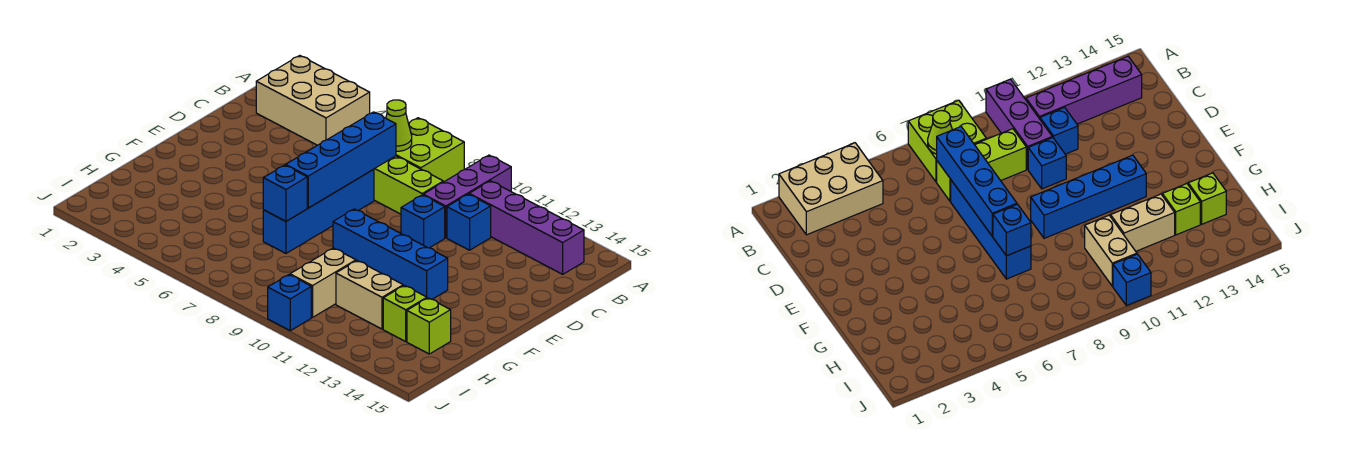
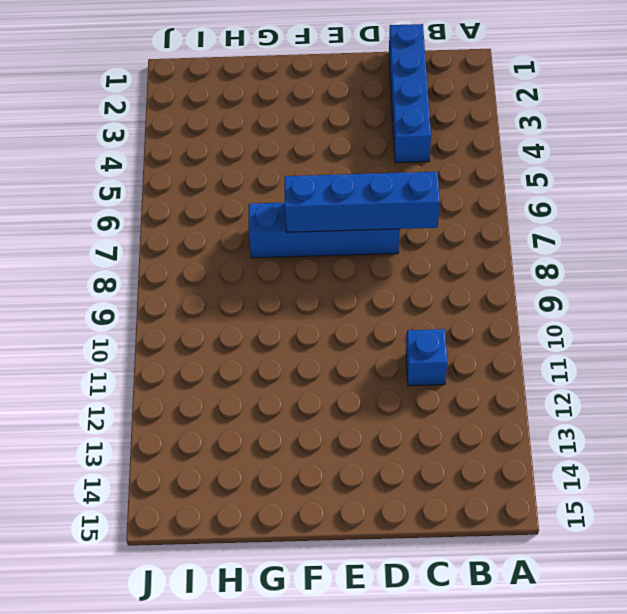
blue brick C1:C4 level 1 -> blue brick F9:F12 level 1
none -> tan brick A2:B4 level 1
none -> lime brick A7:B8 level 1
none -> purple brick A10:C10 level 1

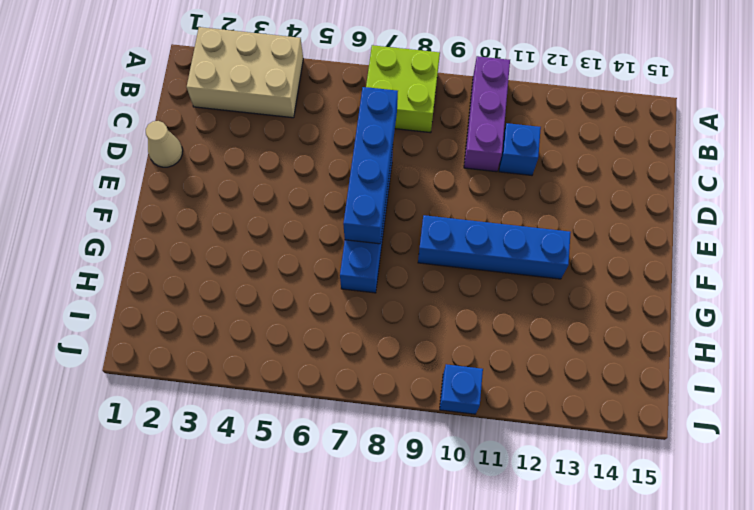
tan cone D1 level 1 -> none
none -> purple brick B11:B14 level 1
none -> lime brick C7:C9 level 1
none -> blue brick D10 level 1

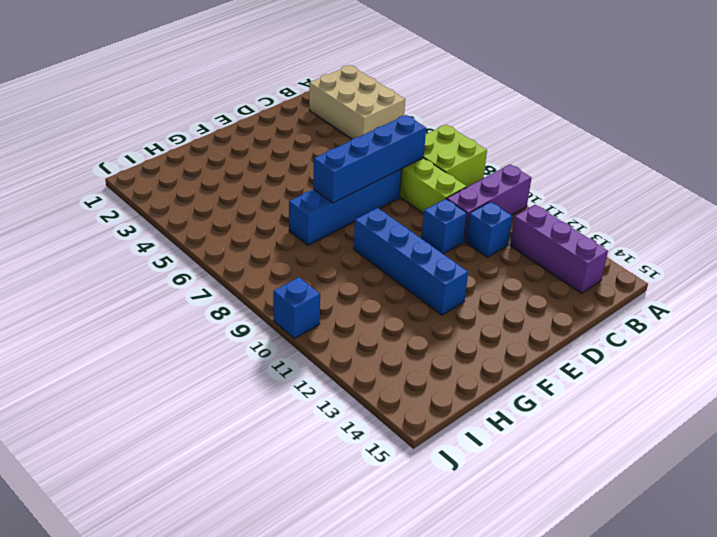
purple brick B12:B14 level 1 -> purple brick B11:B14 level 1
none -> tan brick H10:I10 level 1
none -> tan brick H11:H12 level 1
none -> lime brick H13 level 1

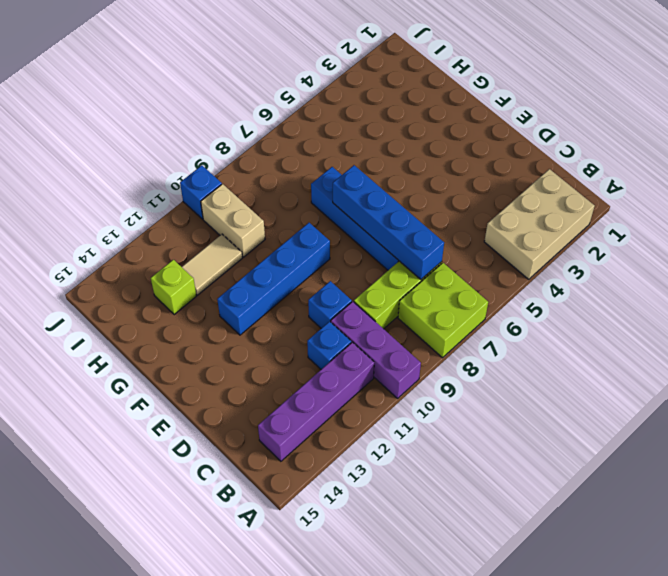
tan tile H11:H12 level 1 -> tan brick H11:H12 level 1
none -> lime brick H14 level 1
none -> lime cone B7 level 2
none -> blue brick G7 level 2

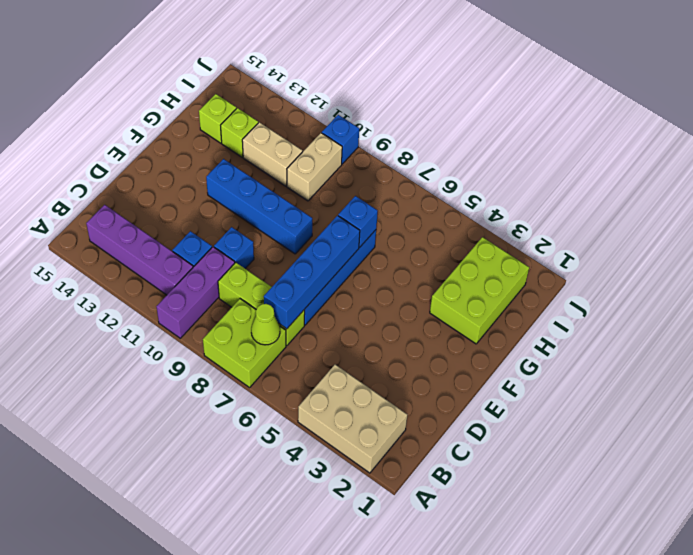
lime brick G2:I3 level 1 -> none

